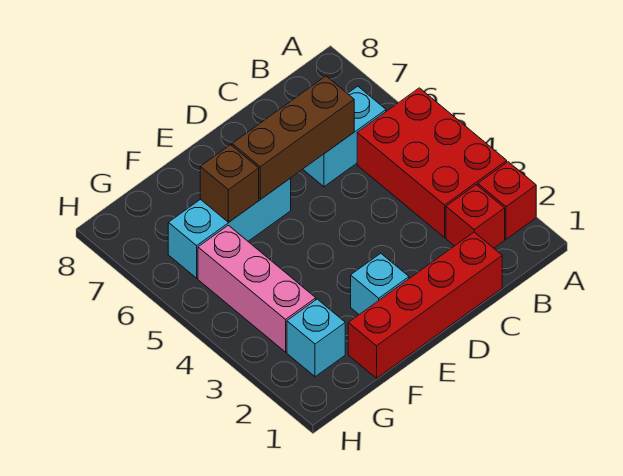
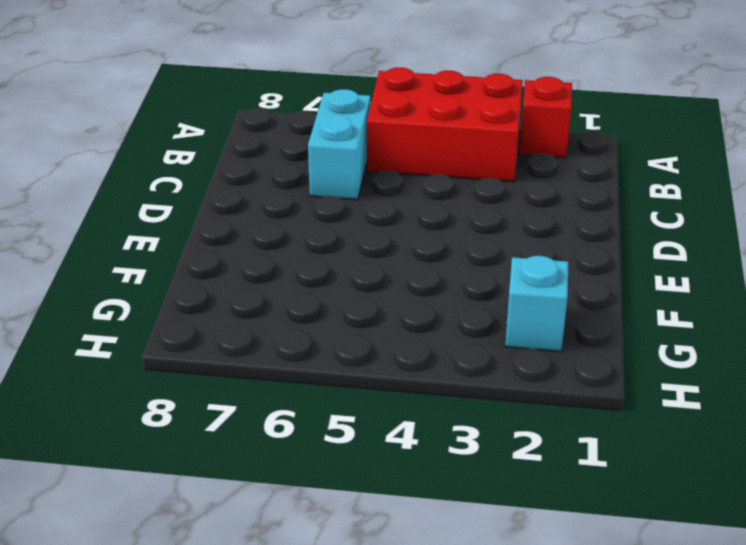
none -> red brick B2 level 1
none -> red brick C1:F1 level 1

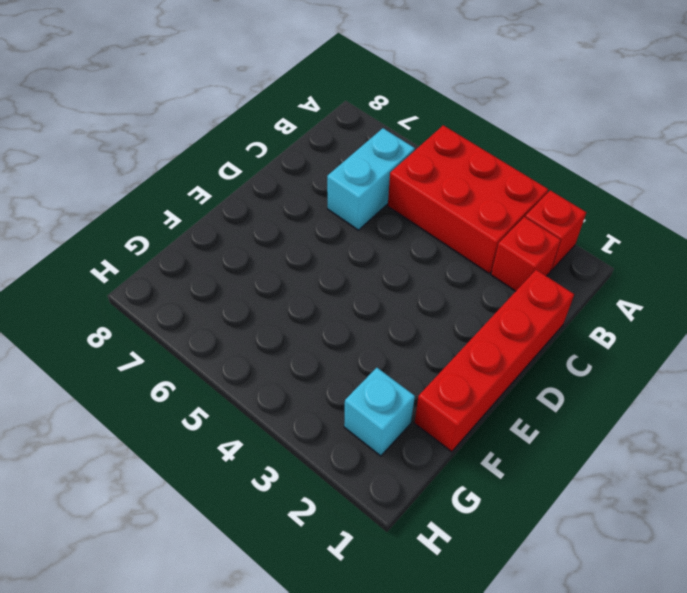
none -> cyan brick E2 level 1
none -> cyan brick E6:G6 level 1

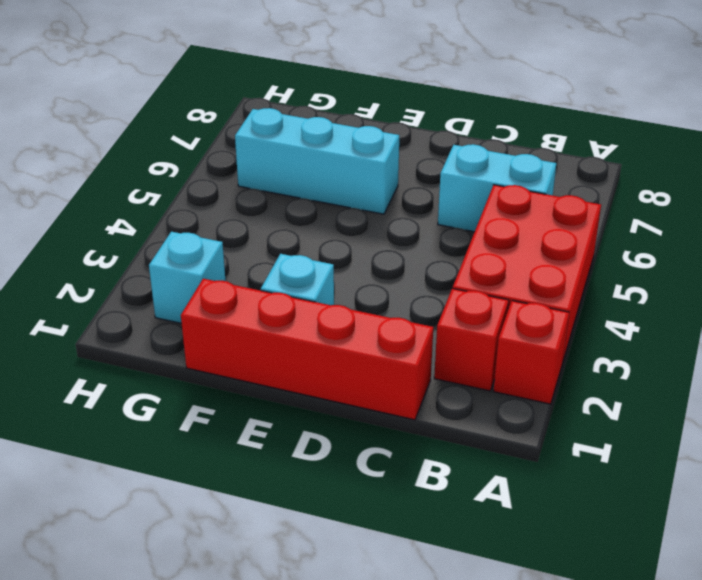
none -> pink brick G3:G5 level 1
none -> brown brick C6:E6 level 2

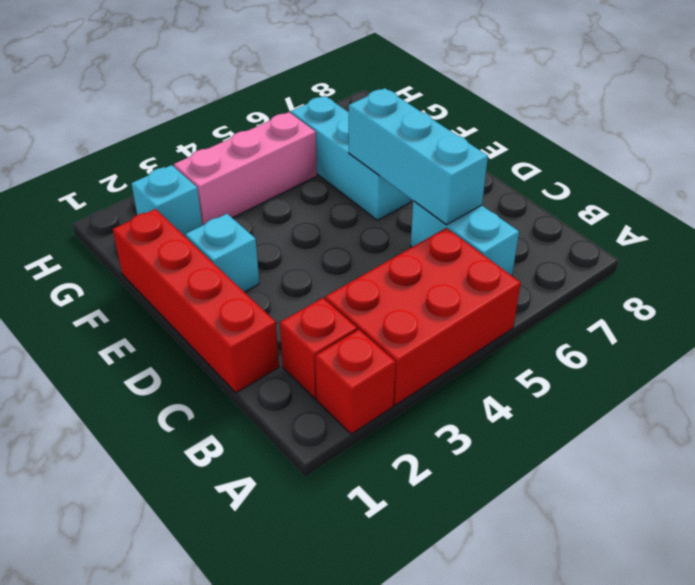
cyan brick C6:E6 level 2 -> brown brick C6:E6 level 2
none -> brown brick F6 level 2

